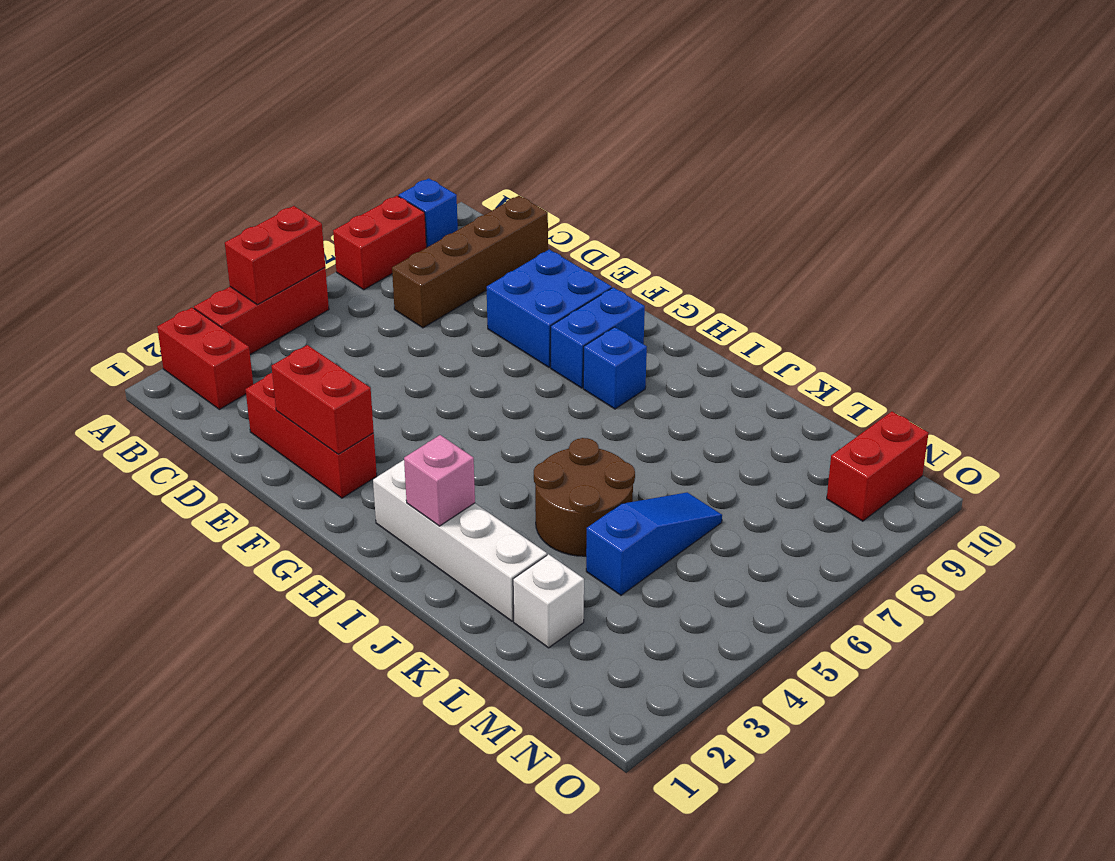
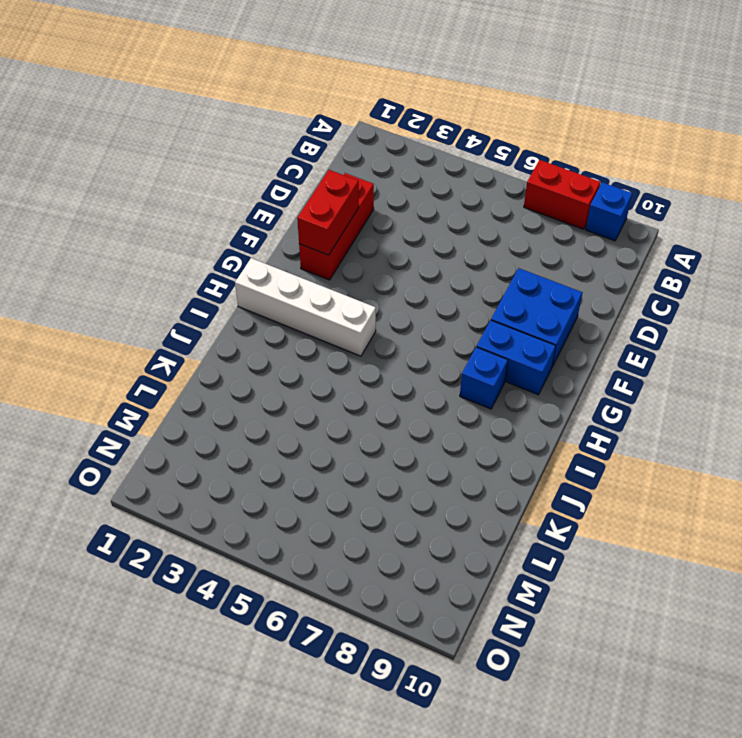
white brick H1:H4 level 1 -> white brick H2:K2 level 1
none -> red brick A2:B2 level 1
none -> red brick A3:A5 level 1
none -> brown brick C7:C10 level 1

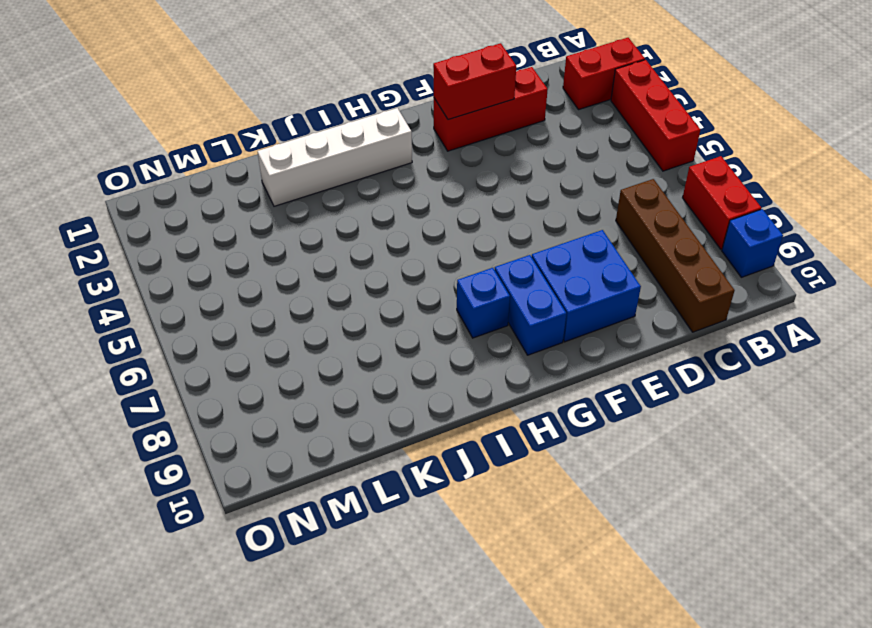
none -> brown round brick J4:K5 level 1
none -> white brick L2 level 1
none -> blue slope L4:L6 level 1 top 4

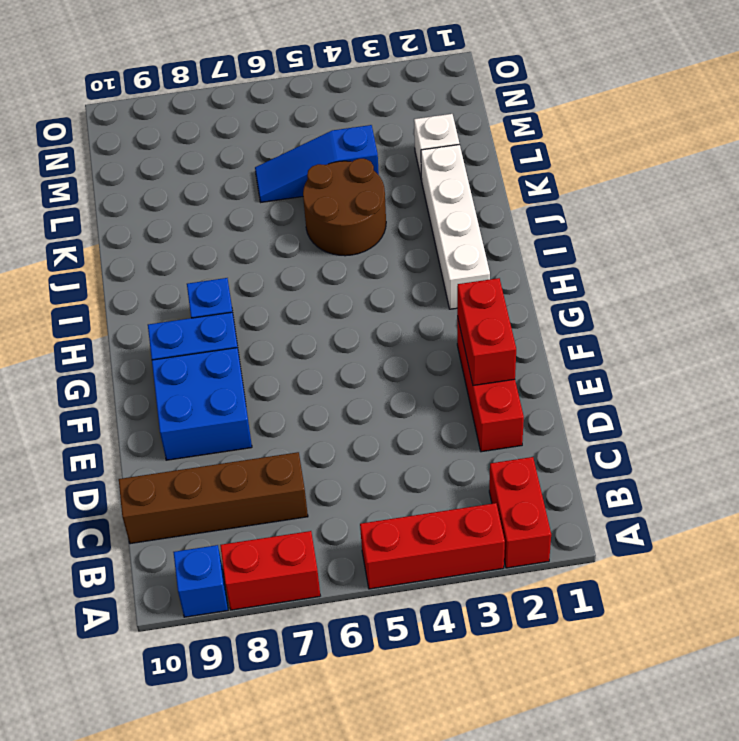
none -> red brick N9:N10 level 1
none -> red brick A4:A5 level 2
none -> pink brick I2 level 2

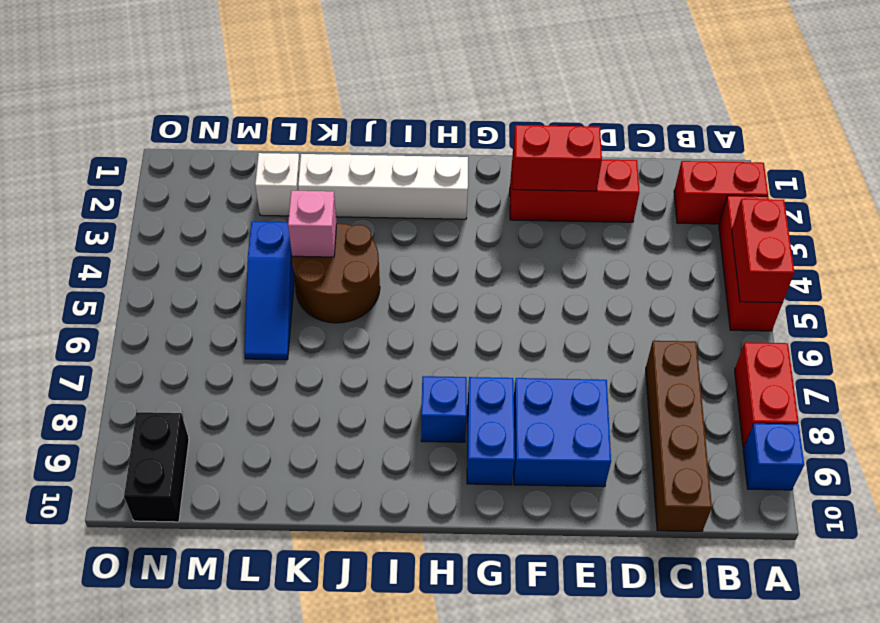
pink brick K4 level 2 -> pink brick I2 level 2
black brick N9:N10 level 1 -> red brick N9:N10 level 1

